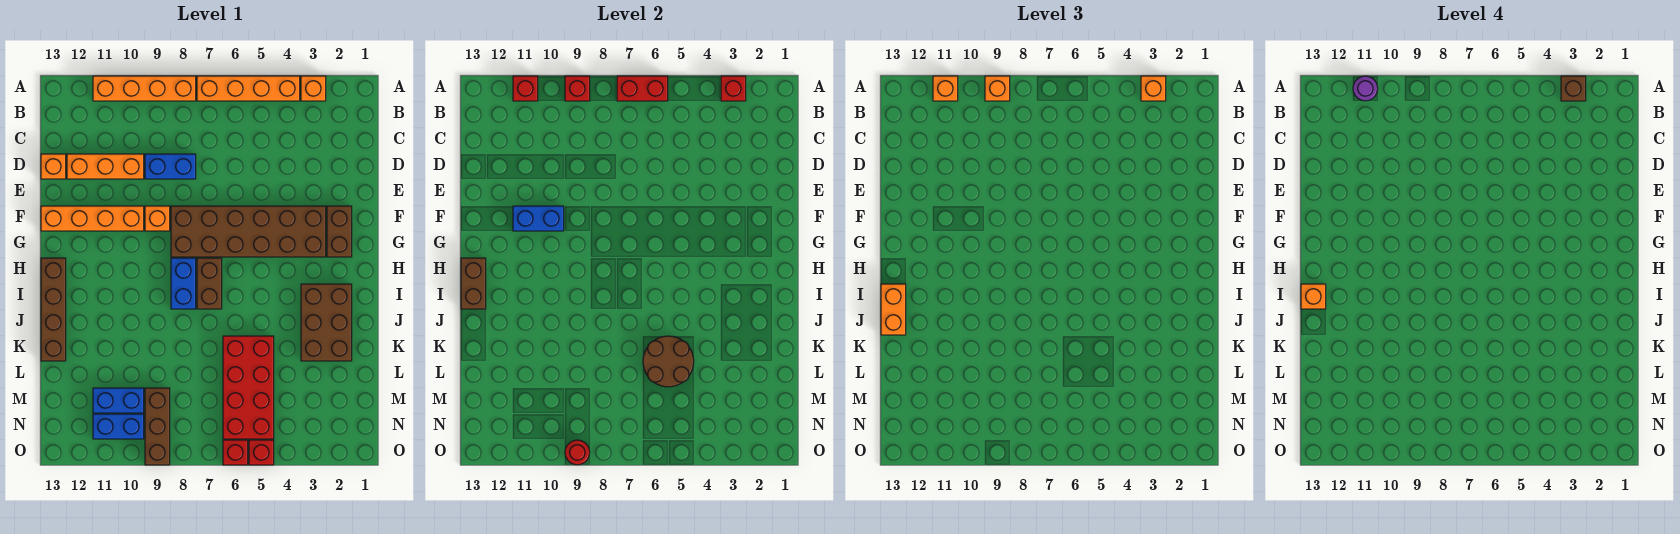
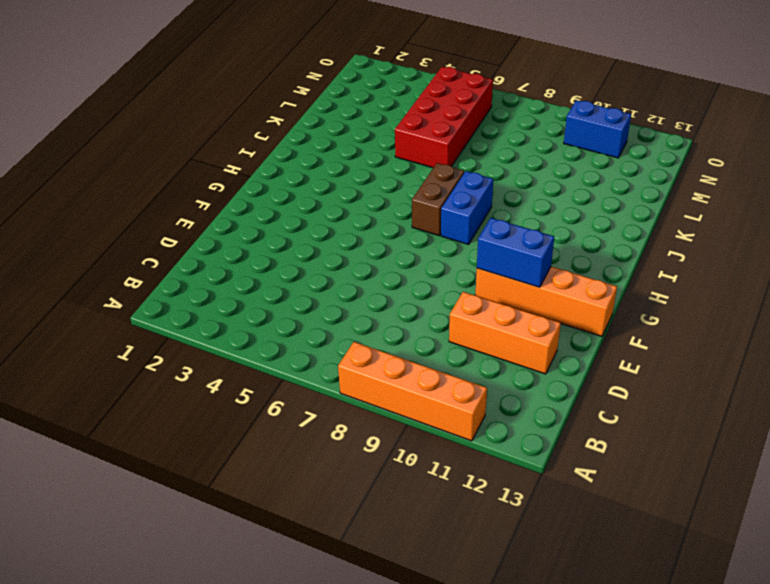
none -> orange brick A3 level 1
none -> orange brick A4:A7 level 1
none -> blue brick D8:D9 level 1
none -> orange brick D13 level 1

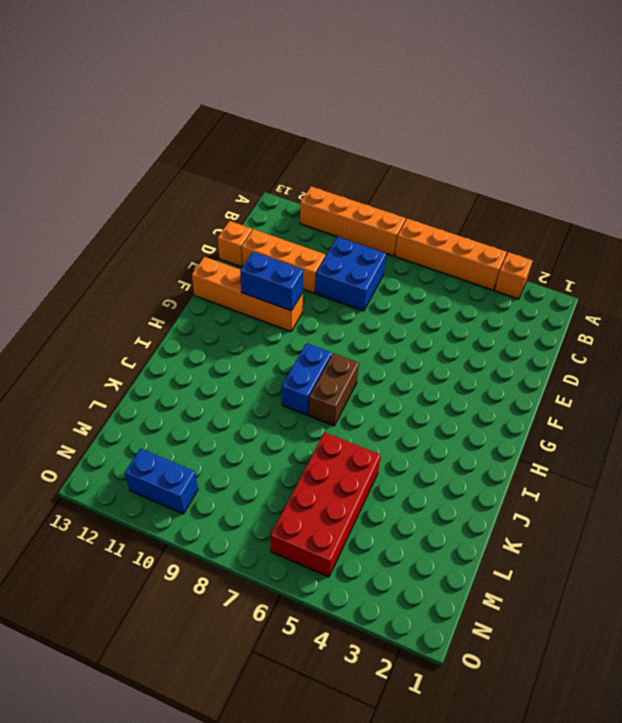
blue brick C8:D9 level 1 -> blue brick D8:D9 level 1
none -> brown brick F2:G2 level 1
none -> brown brick F3:G8 level 1
none -> orange brick F9 level 1
none -> brown brick H13:K13 level 1

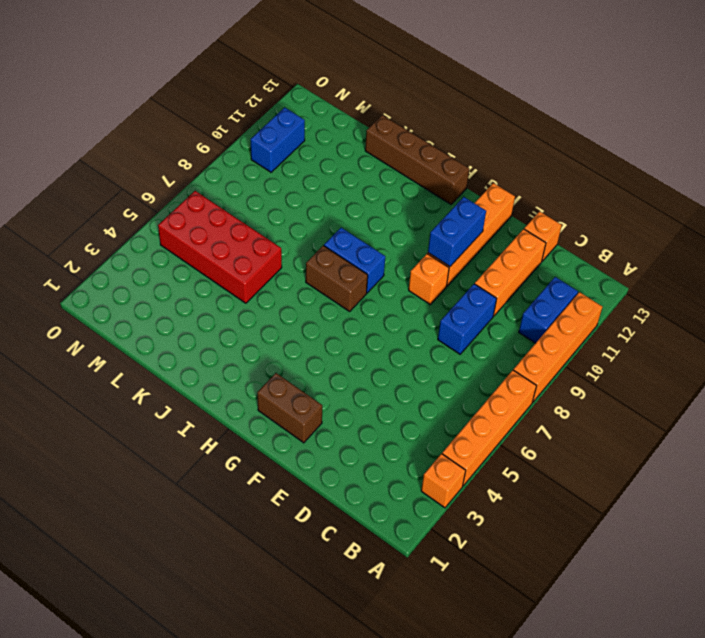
blue brick B10:B11 level 1 -> blue brick M10:M11 level 1
none -> brown brick F3:G8 level 1
none -> brown brick I2:K3 level 1
none -> brown brick M9:O9 level 1
none -> red brick O5 level 1

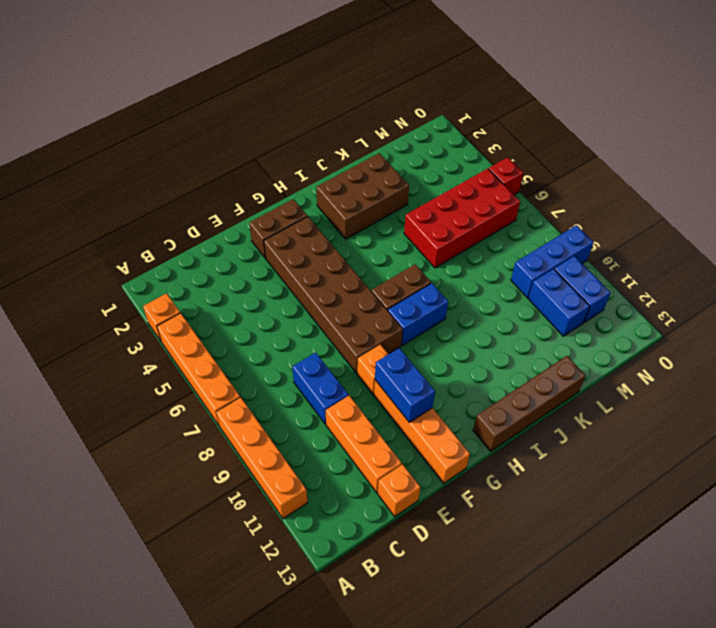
blue brick M9:O9 level 1 -> brown brick M9:O9 level 1
none -> red brick O6 level 1
none -> red brick A3 level 2
none -> red brick A6:A7 level 2
none -> red brick A9 level 2

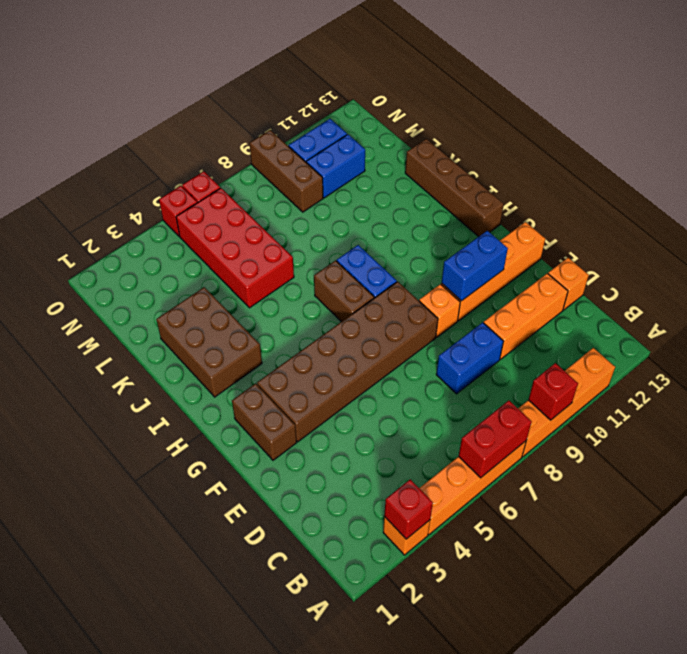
none -> red brick A11 level 2
none -> brown brick H13:I13 level 2
none -> brown round brick K5:L6 level 2
none -> red round brick O9 level 2

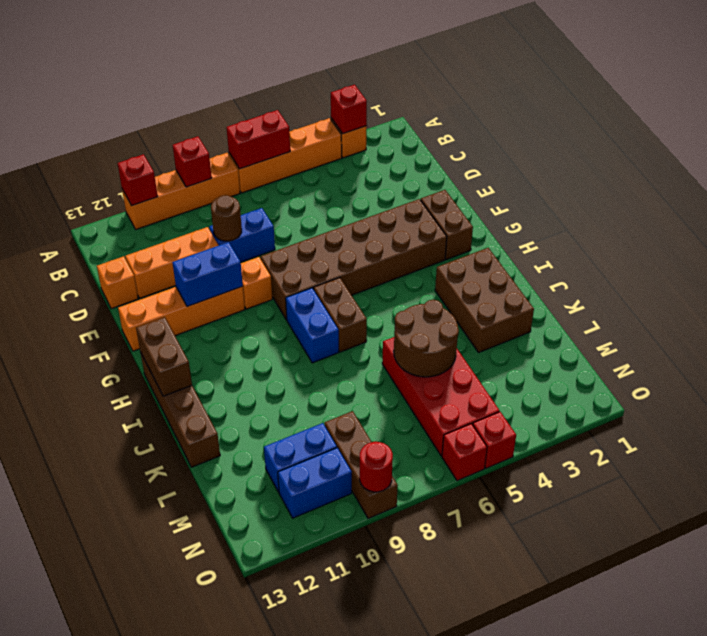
brown round brick D9 level 2 -> none
none -> orange brick A3 level 3
none -> orange brick A9 level 3
none -> orange brick A11 level 3
none -> orange brick I13:J13 level 3

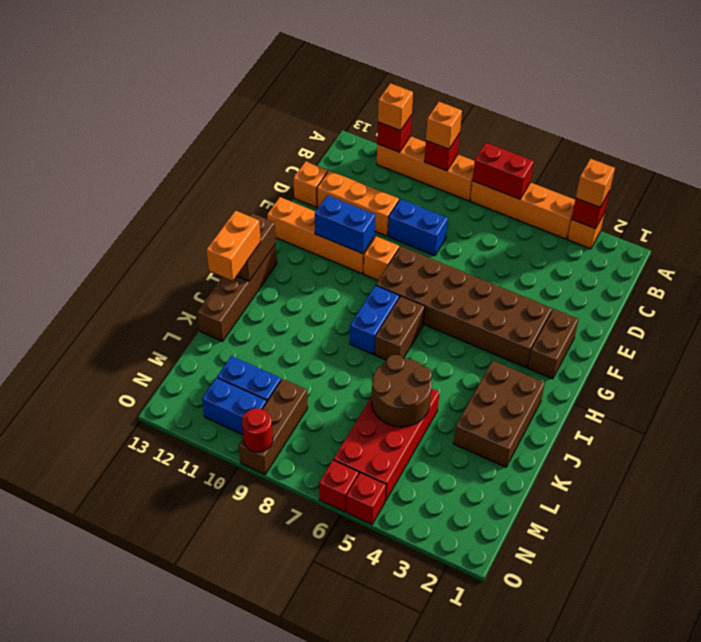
none -> brown brick A3 level 4
none -> purple round brick A11 level 4
none -> orange brick I13 level 4

